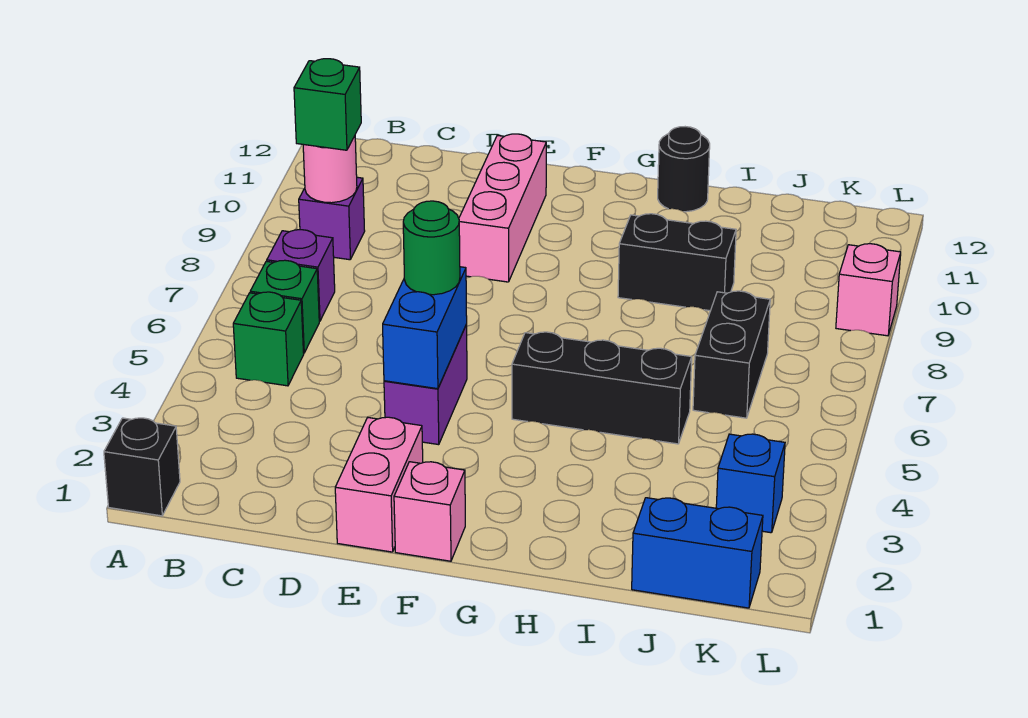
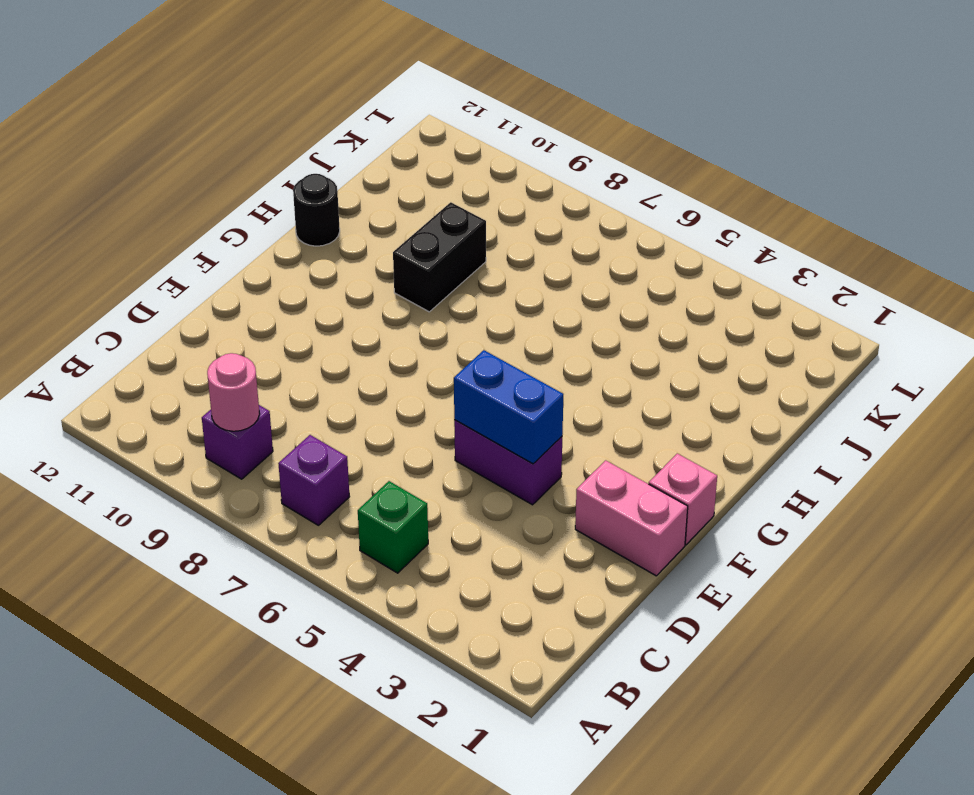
none -> black brick A1 level 1
none -> green brick B6 level 1
none -> pink brick E9:E11 level 1

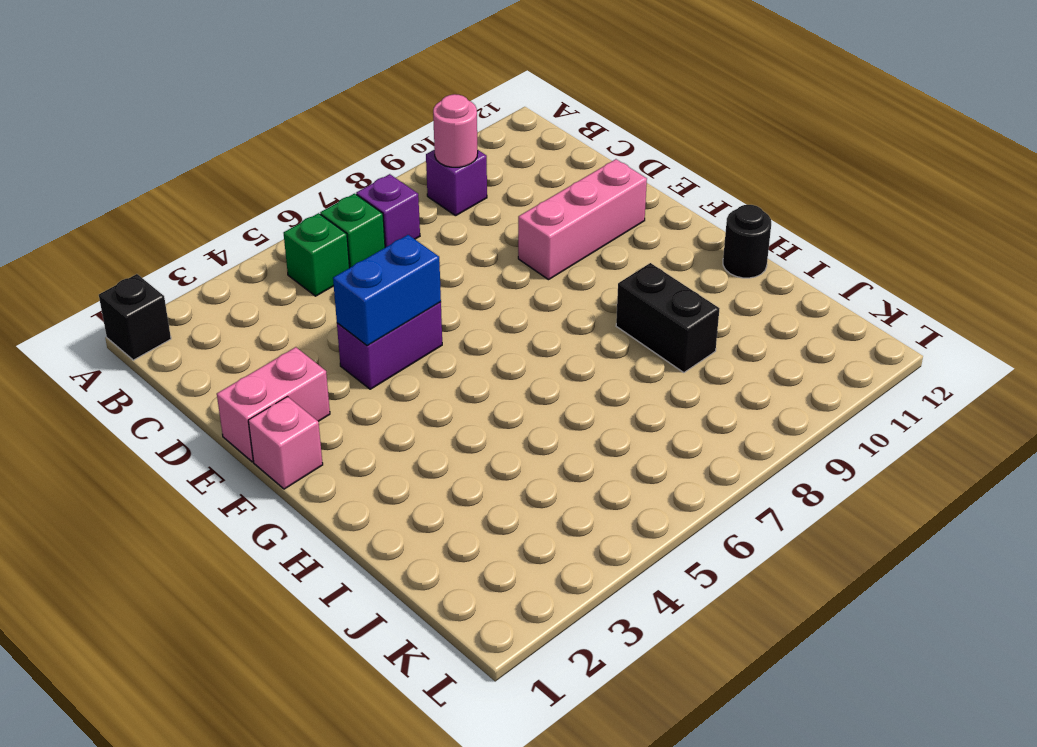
none -> black brick G5:I5 level 1
none -> blue brick J1:K1 level 1
none -> black brick J6:J7 level 1

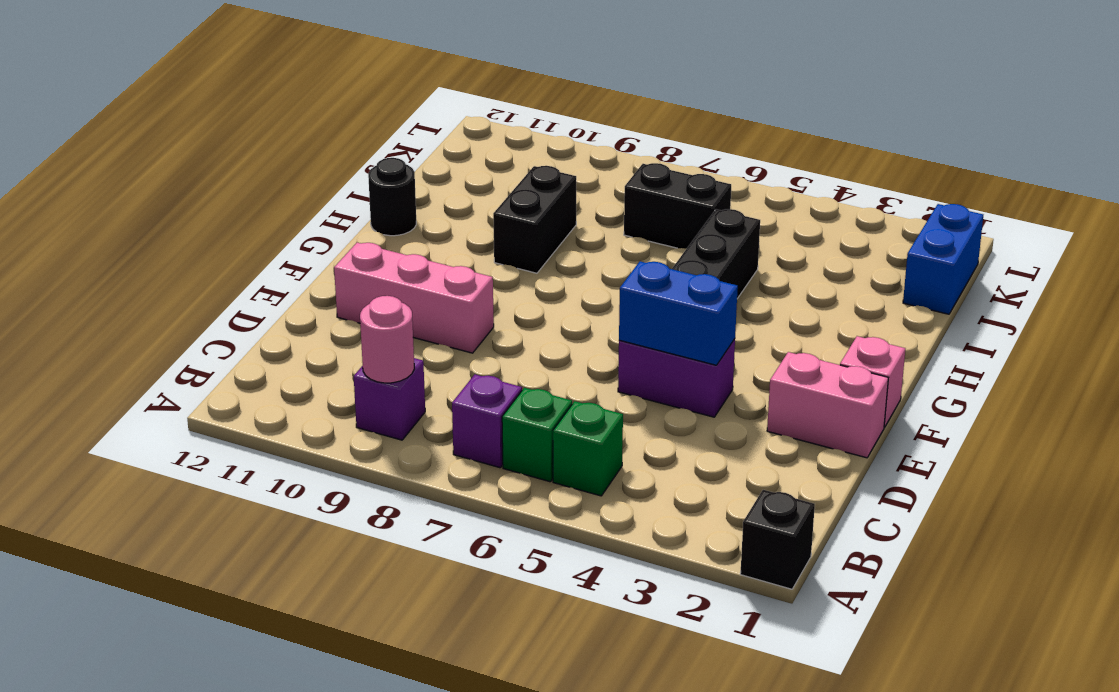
none -> blue brick K3 level 1
none -> pink brick L9 level 1
none -> green brick B9 level 3

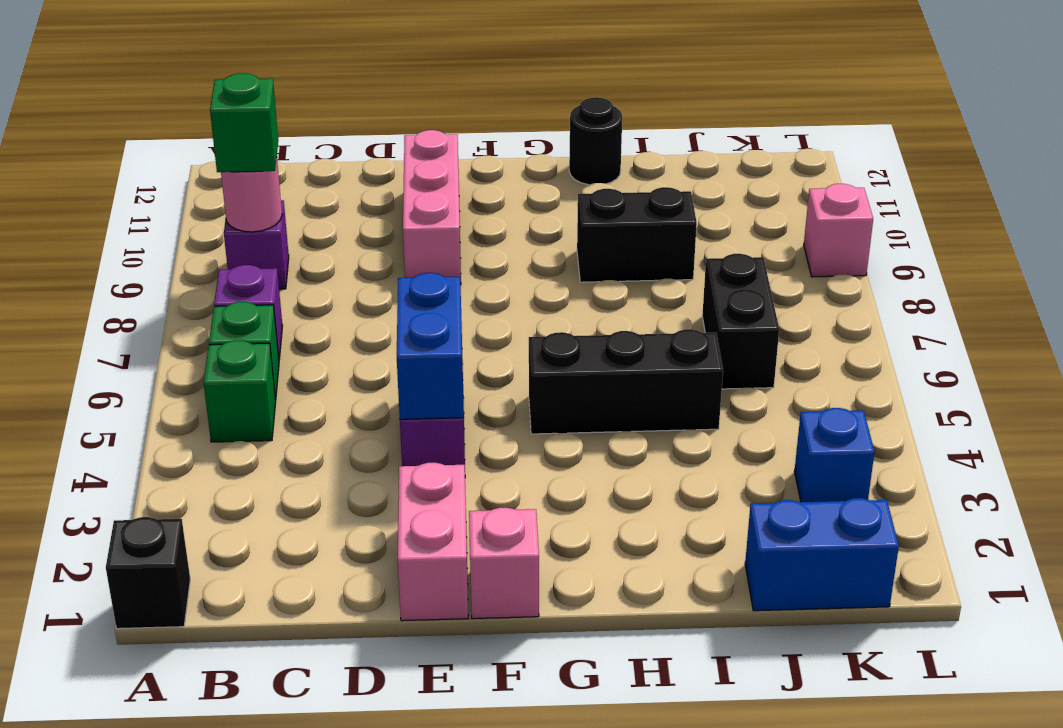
none -> green round brick E5 level 3

